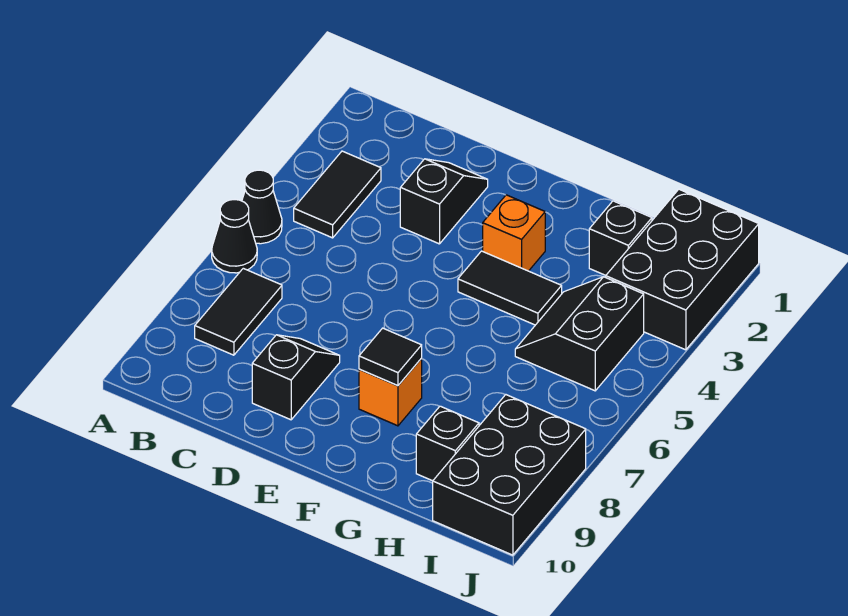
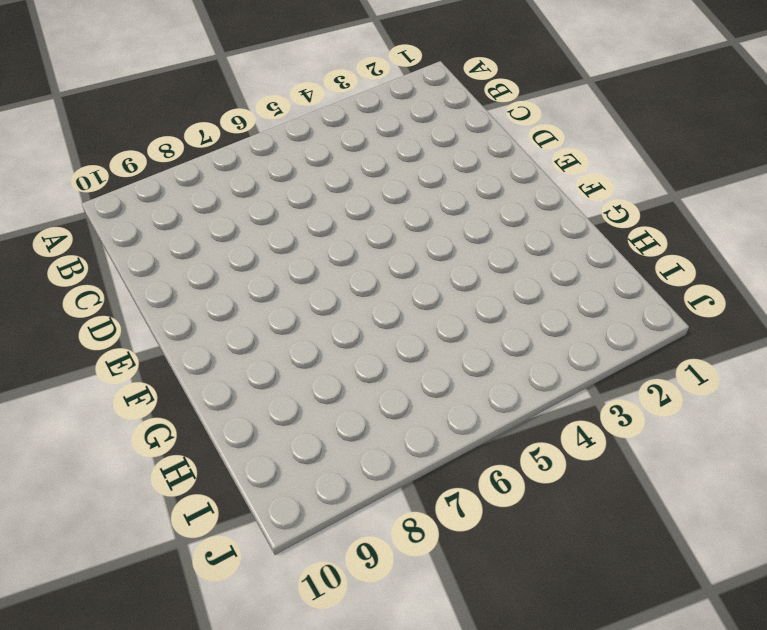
none -> black cone A5 level 1
none -> black cone A6 level 1
none -> black tile B3:B4 level 1

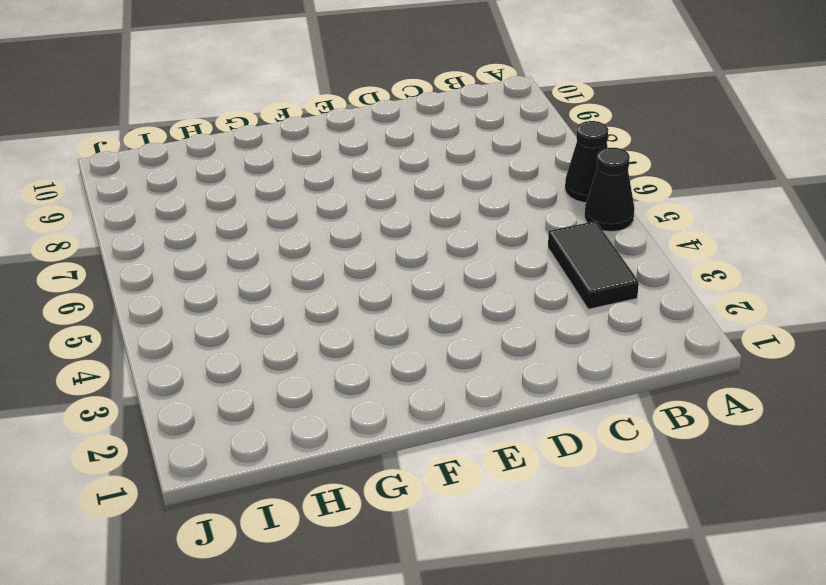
none -> black tile B7:B8 level 1
none -> black slope D2:D3 level 1 top 3
none -> black slope D8:D9 level 1 top 9

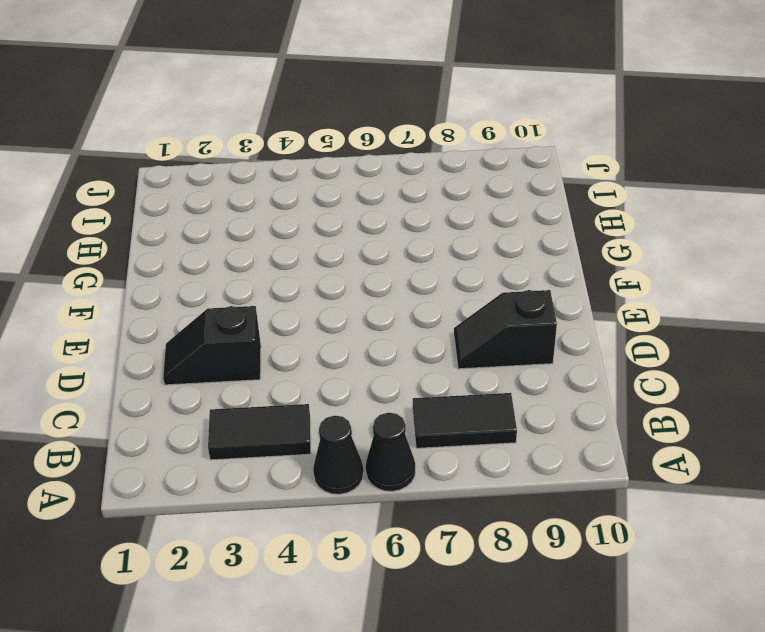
none -> orange brick F3 level 1
none -> black tile F4:G4 level 1
none -> orange brick F8 level 1

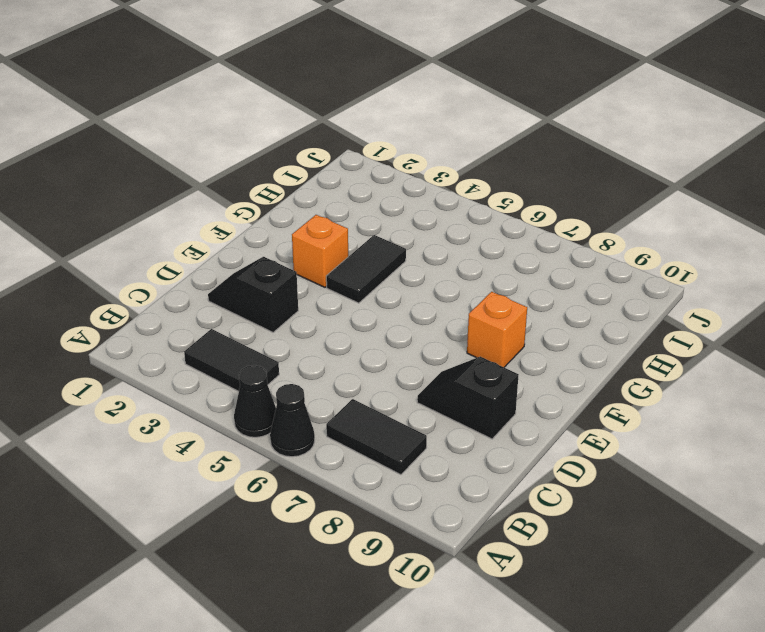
none -> black brick H2 level 1
none -> black slope H4:I5 level 1 top I
none -> black brick H9 level 1

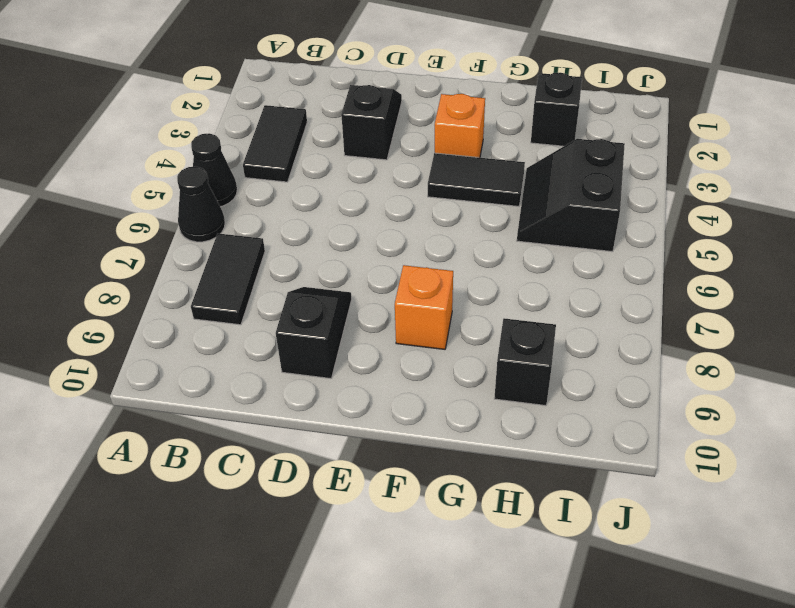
none -> black brick I1:J3 level 1
none -> black brick I8:J10 level 1
none -> black tile F8 level 2

